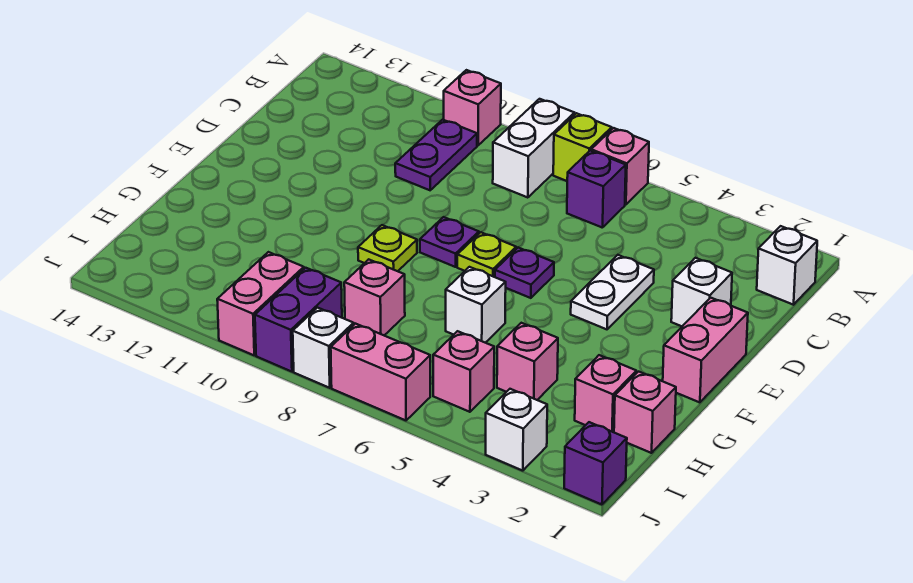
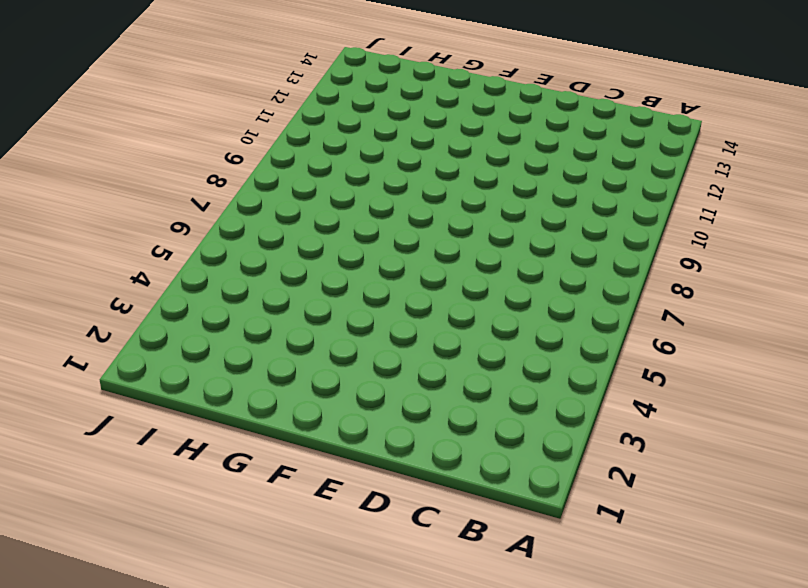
none -> pink brick A6 level 1
none -> lime brick A7 level 1
none -> white brick A8:B8 level 1

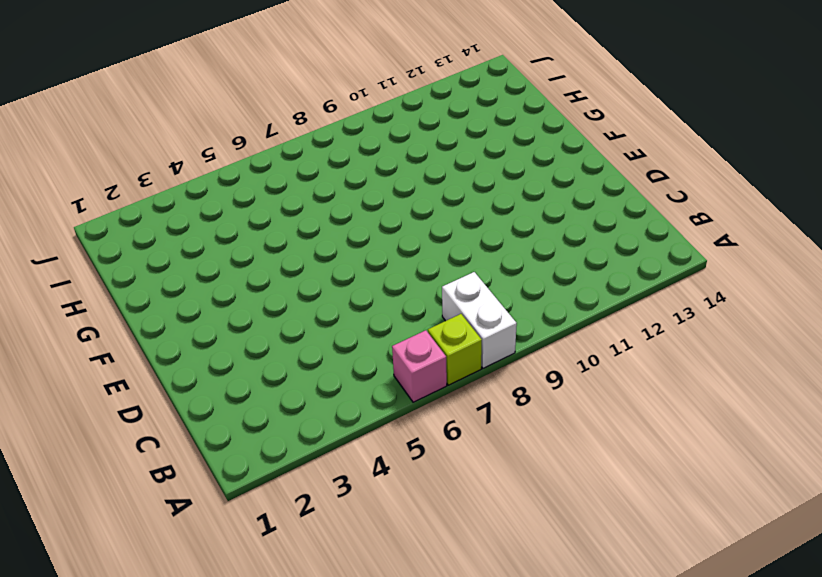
none -> pink brick A10 level 1
none -> white brick B1 level 1
none -> purple brick B6 level 1

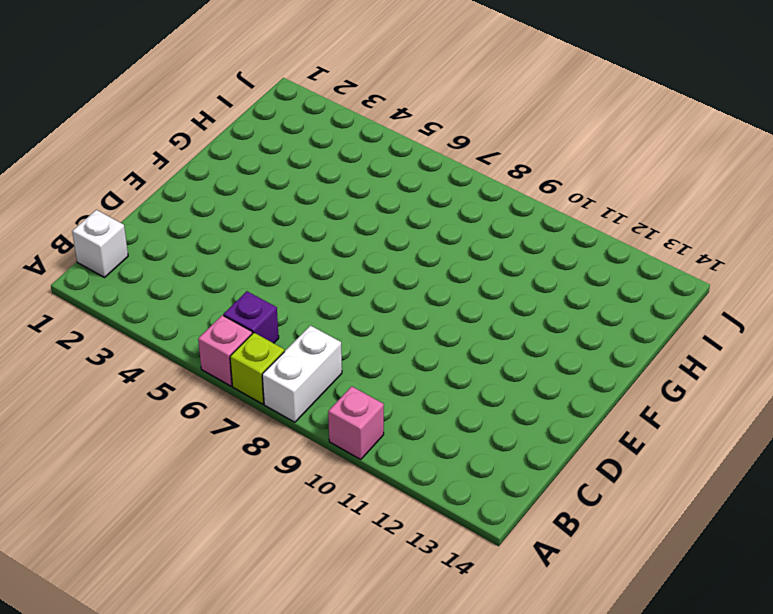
none -> purple plate B10:C10 level 1
none -> white brick D2 level 1
none -> white plate D4:E4 level 1

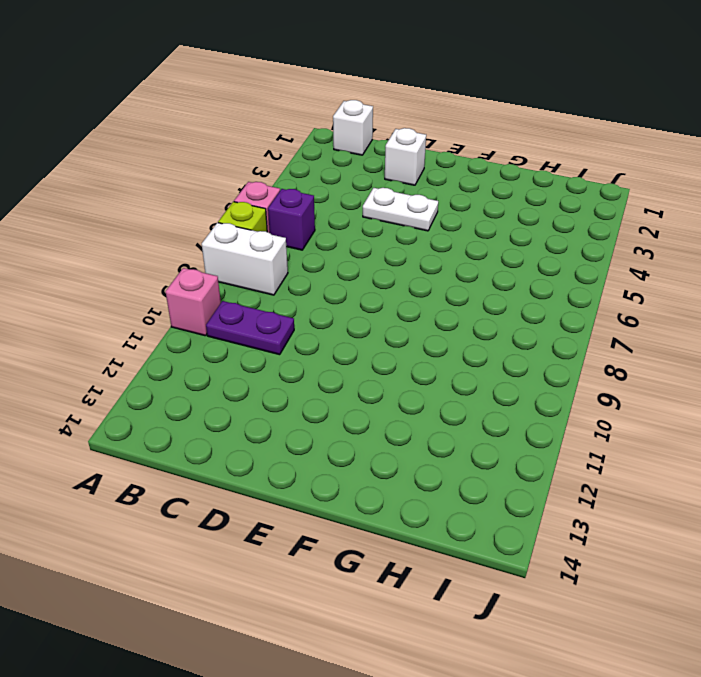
none -> pink brick E1:F1 level 1
none -> purple plate E6 level 1
none -> lime plate E7 level 1

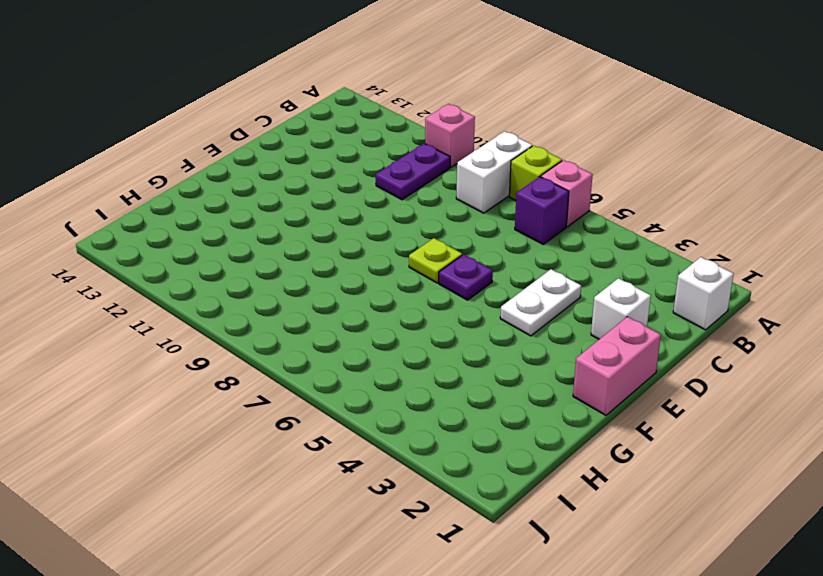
none -> purple plate E8 level 1
none -> lime plate F9 level 1
none -> white brick G6 level 1

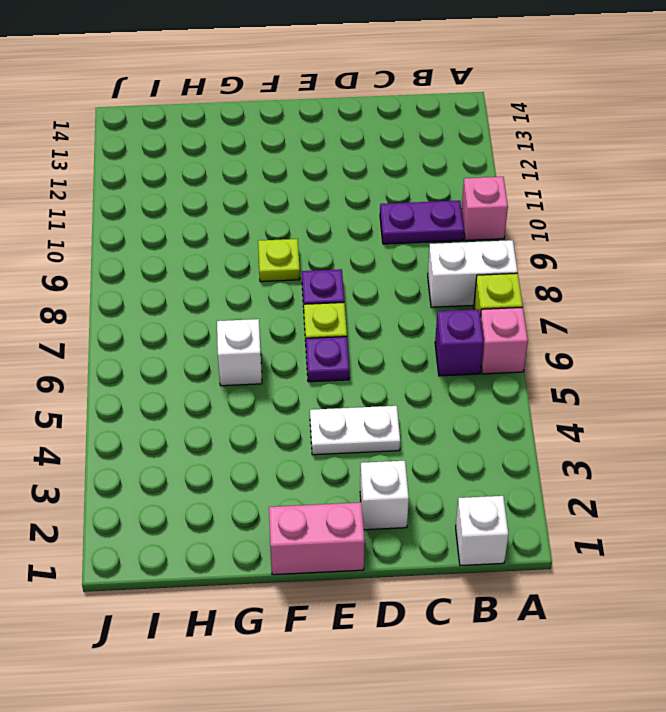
none -> pink brick H1 level 1
none -> pink brick H2 level 1
none -> pink brick H4 level 1

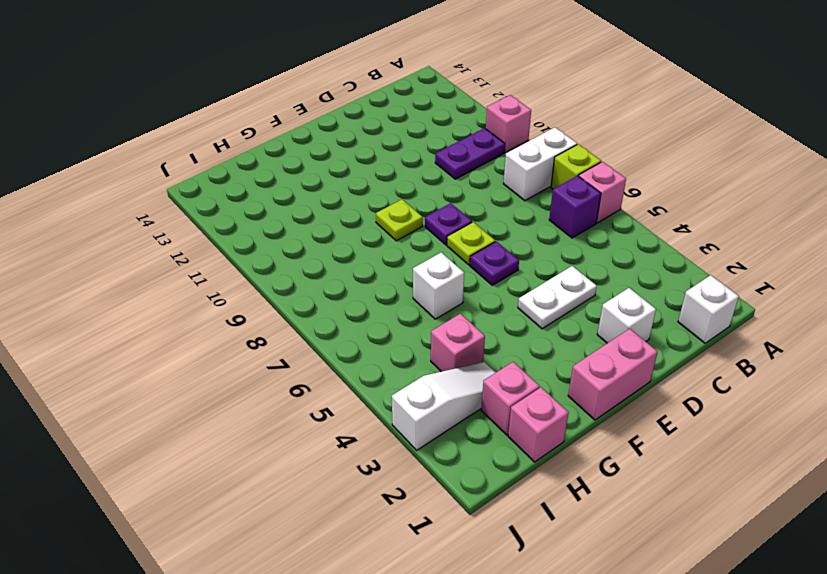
white slope H3:J3 level 1 top J -> white brick J3 level 1
none -> pink brick H8 level 1
none -> pink brick I5 level 1
none -> purple brick I9:J9 level 1

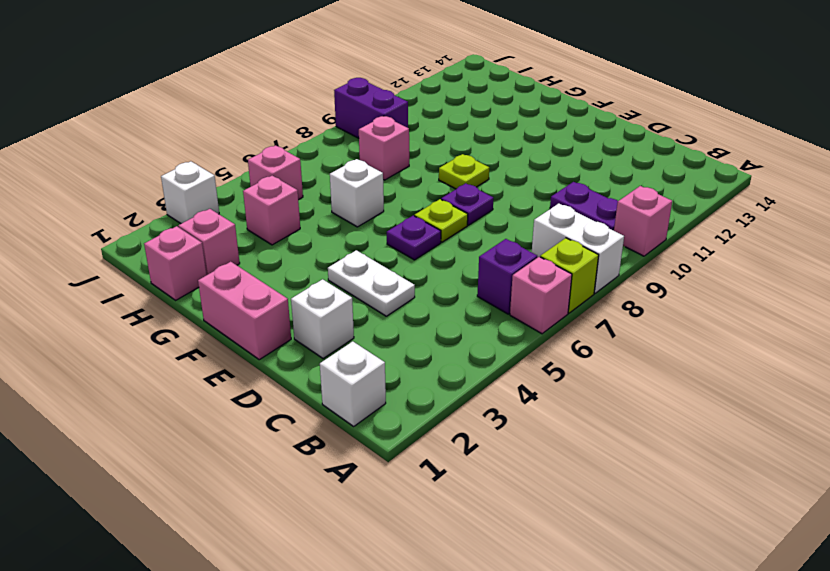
none -> pink brick I10:J10 level 1
none -> purple brick J1 level 1
none -> pink brick J6:J7 level 1

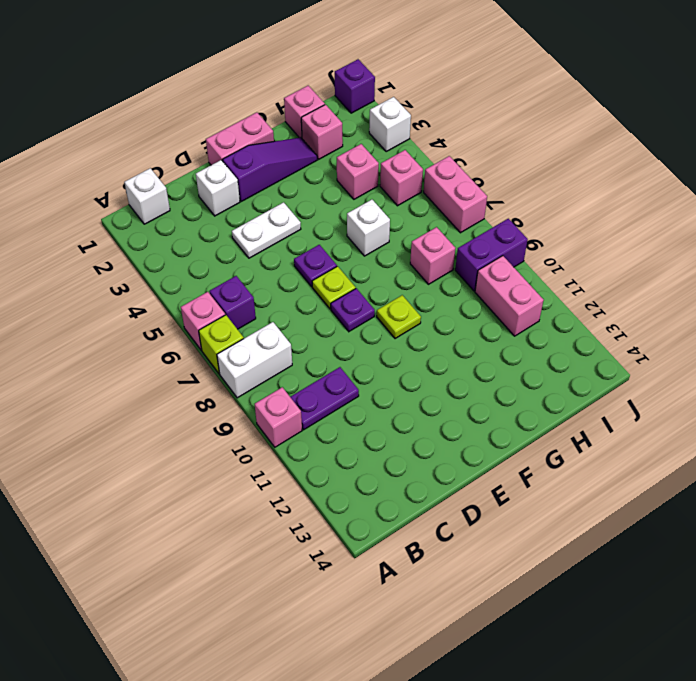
purple slope E2:G2 level 1 top E -> none
pink brick I10:I11 level 1 -> pink brick I10:J10 level 1
none -> white brick J8 level 1

